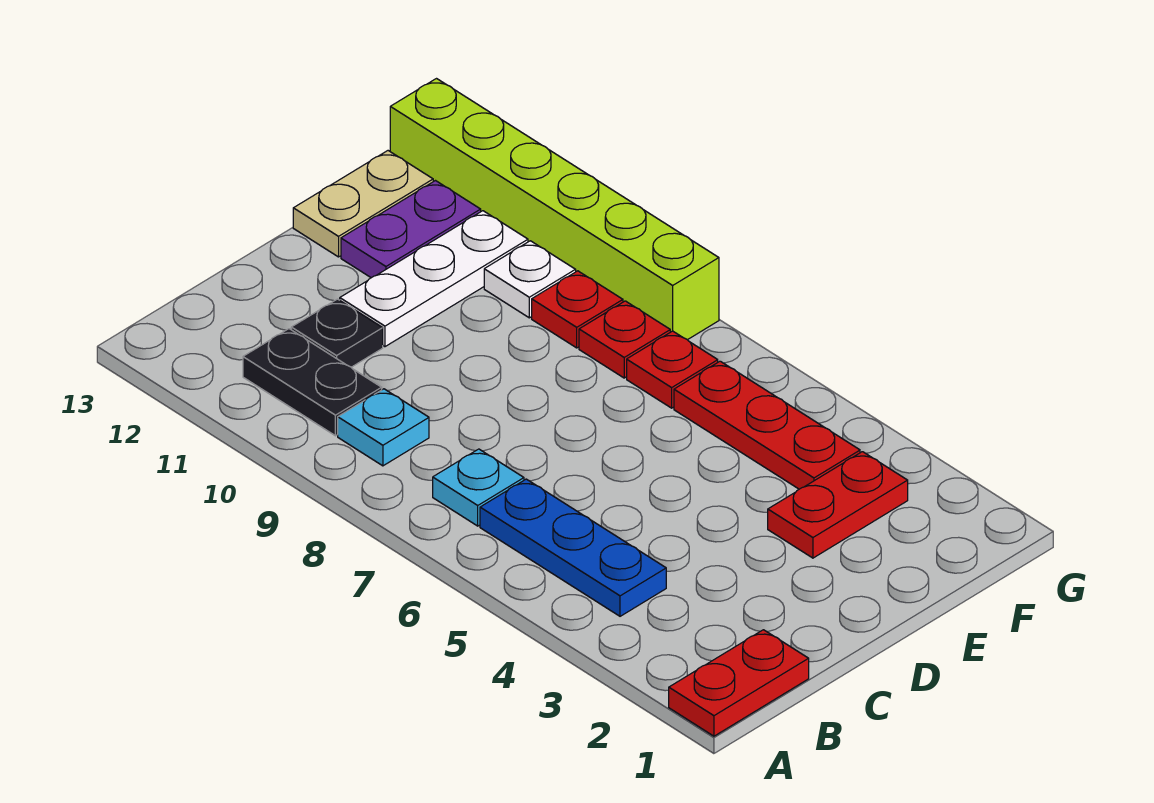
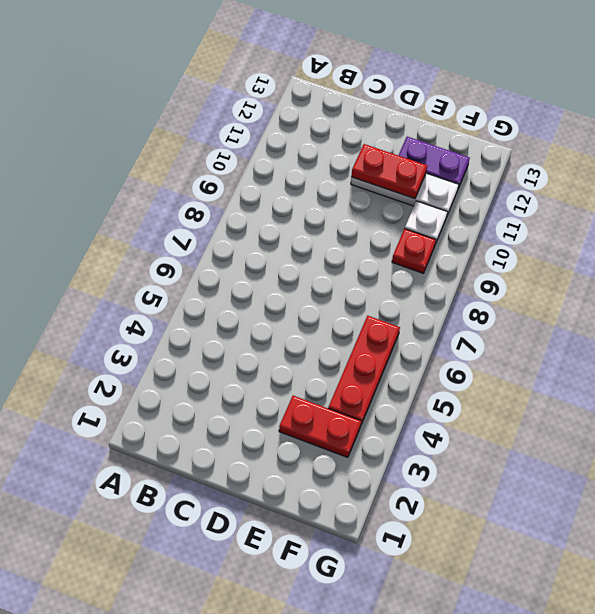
red plate D11:E11 level 2 -> red plate A1:B1 level 1
none -> blue plate B4:B6 level 1
none -> cyan plate B7 level 1
none -> cyan plate B9 level 1

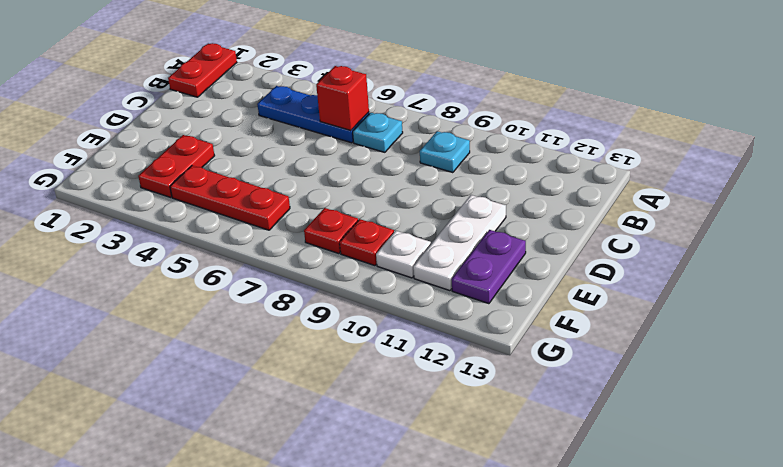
red brick B6 level 2 -> none
none -> black plate B10:B11 level 1
none -> black plate C11 level 1
none -> tan plate E13:F13 level 1

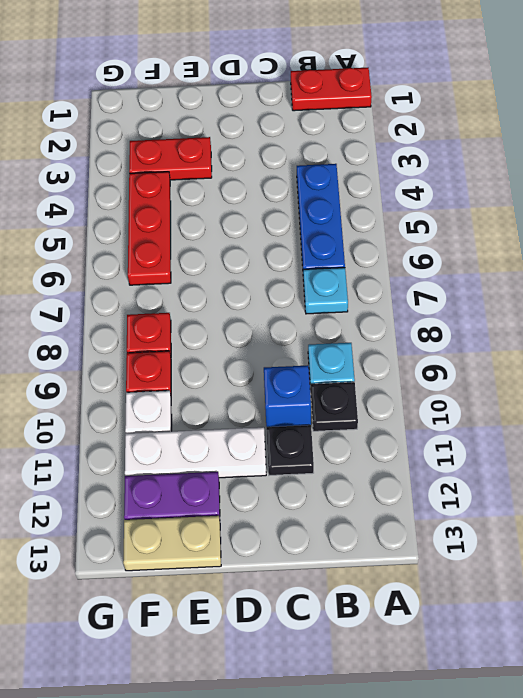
black plate B10 level 1 -> black plate B10:B11 level 1
blue brick C10 level 1 -> none
none -> red plate F7 level 1
none -> lime brick G8:G13 level 1

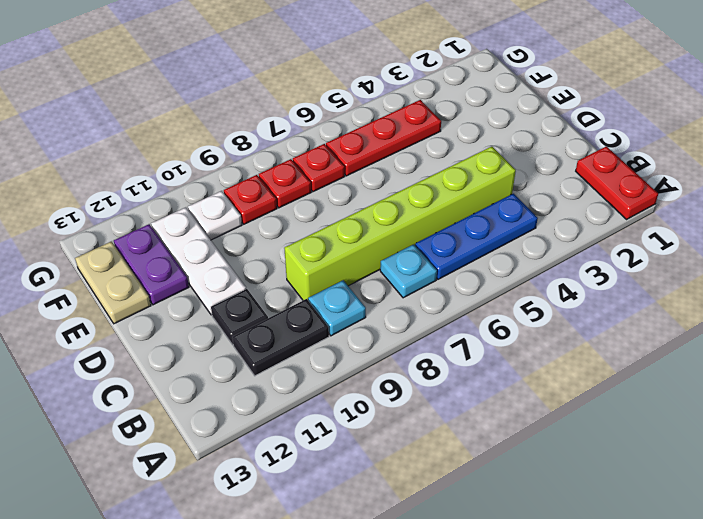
lime brick C4:C9 level 1 -> lime brick G8:G13 level 1
none -> red plate E3:F3 level 1

